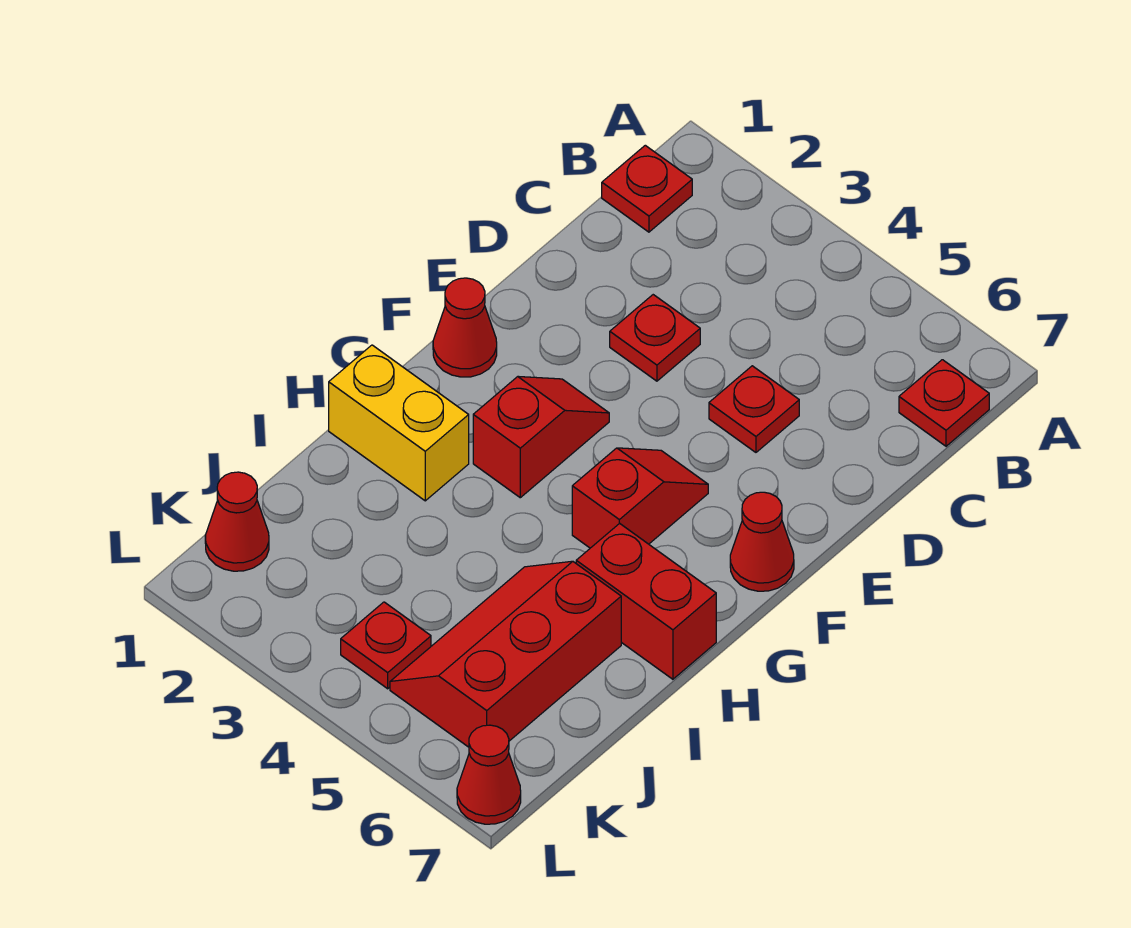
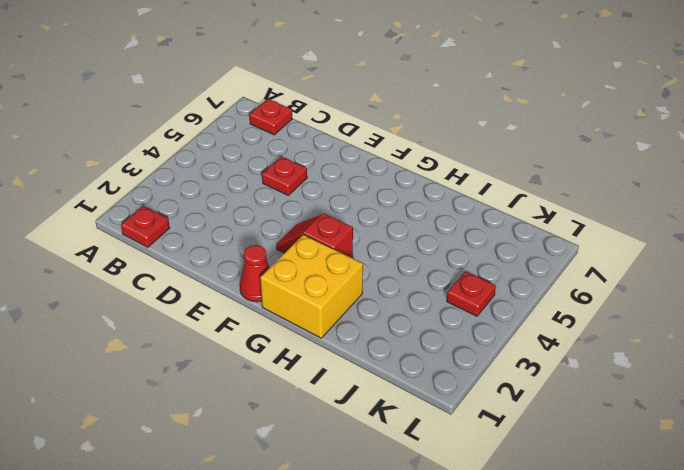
yellow brick G1:H2 level 1 -> yellow brick H1:H2 level 1
none -> red plate D3 level 1
none -> red slope F5:G5 level 1 top G
none -> red cone F7 level 1

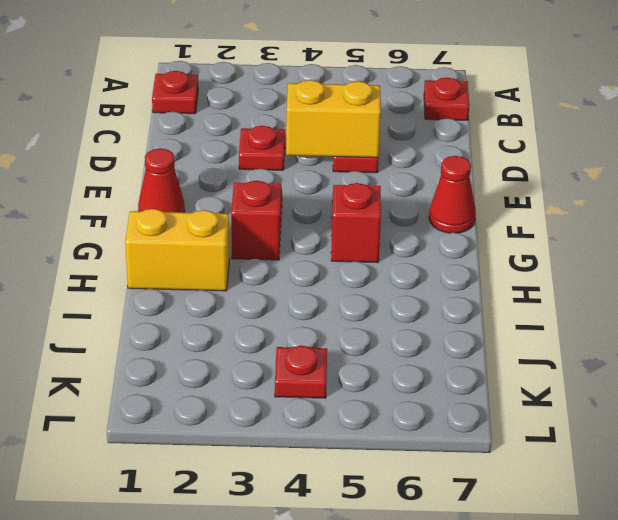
yellow brick D4:D5 level 2 -> none
none -> red brick H6:H7 level 1
none -> red slope I5:K6 level 1 top 6
none -> red cone K1 level 1

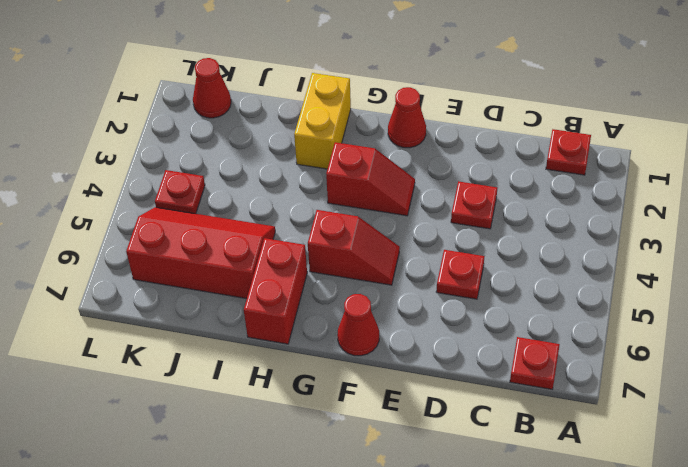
none -> red cone L7 level 1

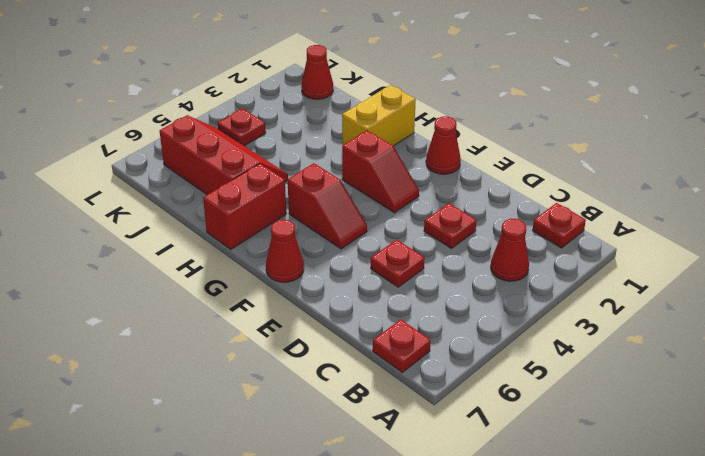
red cone B3 level 1 -> red cone L7 level 1

